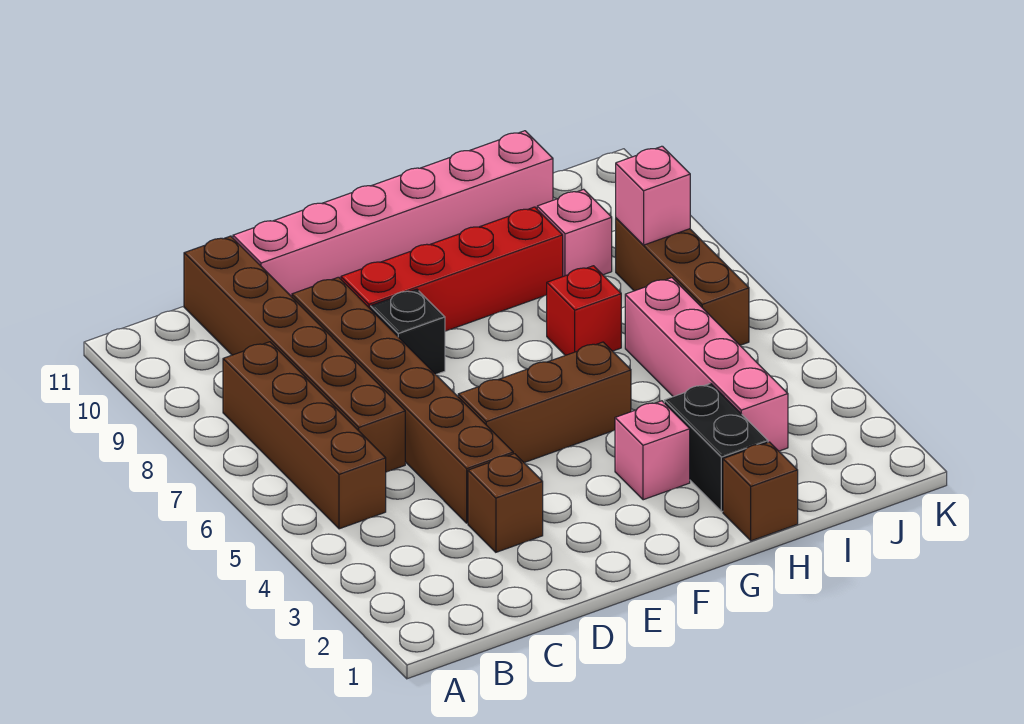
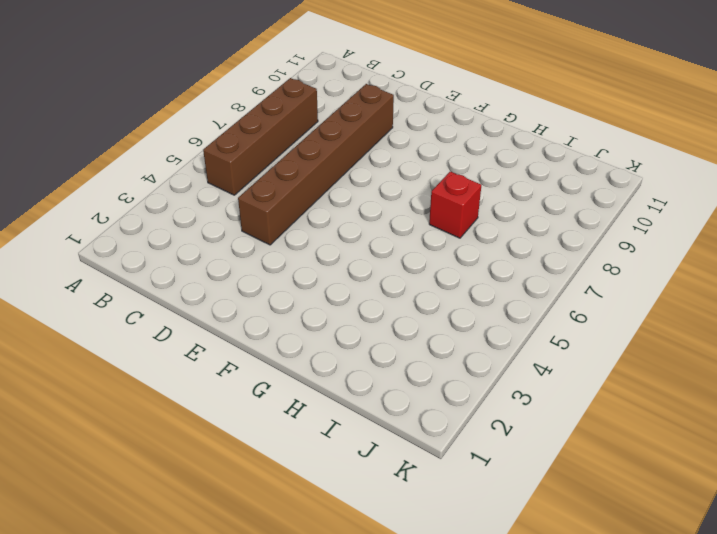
none -> brown brick C6:C11 level 1
none -> brown brick D3 level 1
none -> pink brick D11:I11 level 1

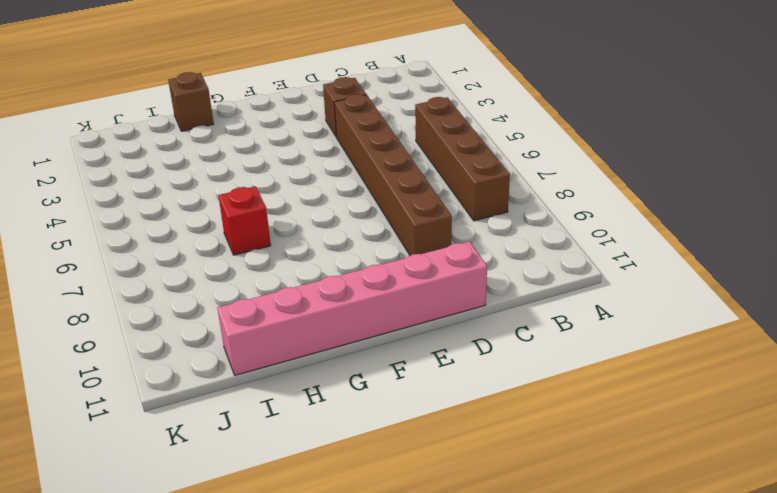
none -> brown brick C6:C11 level 1
none -> brown brick E5:G5 level 1
none -> black brick E8 level 1

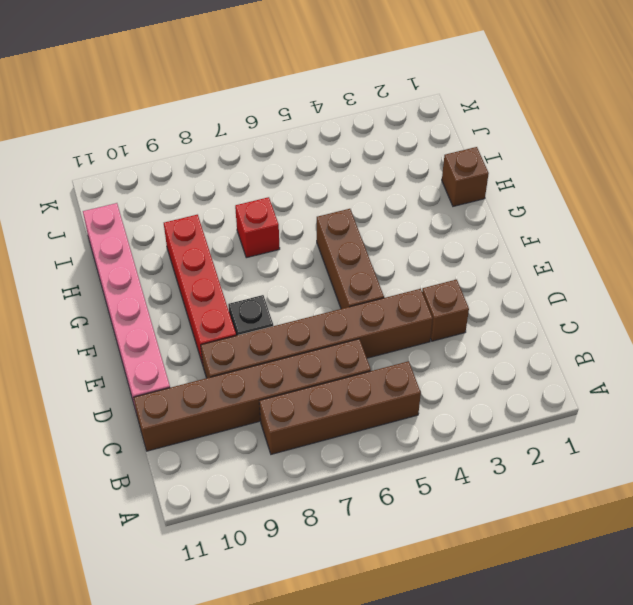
none -> pink brick G3 level 1
none -> black brick H2:H3 level 1
none -> pink brick I3:I6 level 1

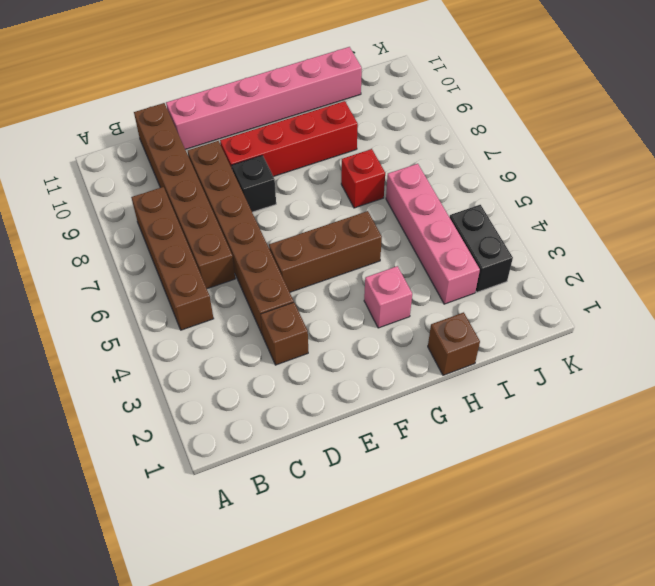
black brick J3:J4 level 1 -> black brick H2:H3 level 1
none -> pink brick I9 level 1
none -> brown brick J6:J8 level 1
none -> pink brick J8 level 2

